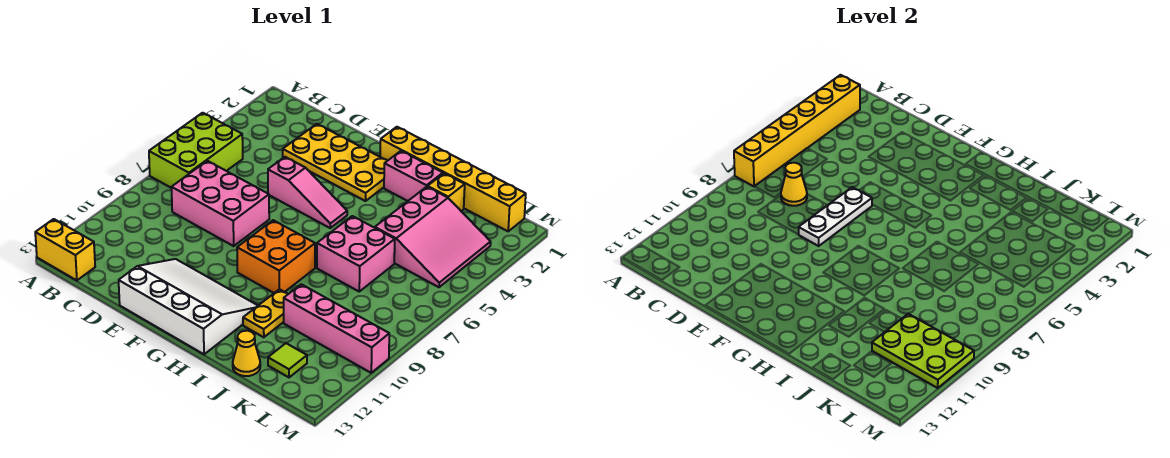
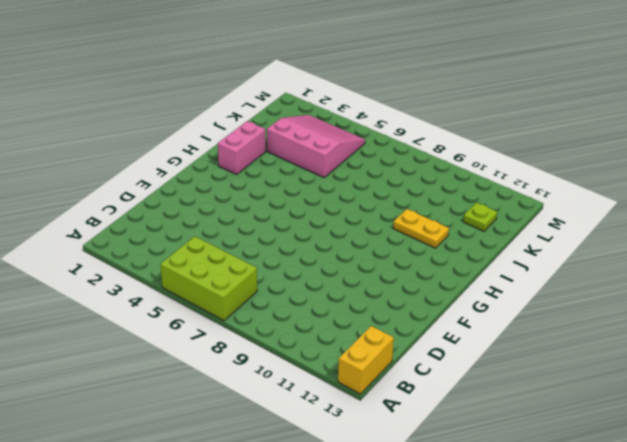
lime plate K12 level 1 -> lime tile K12 level 1
none -> pink brick C7:E8 level 1
none -> yellow plate D2:G3 level 1
none -> pink slope E5:G5 level 1 top E

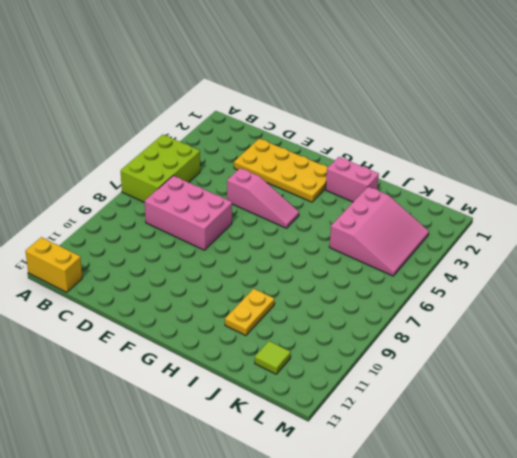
none -> white slope E11:H13 level 1 top 13
none -> yellow brick G1:L1 level 1
none -> orange brick G8:H9 level 1

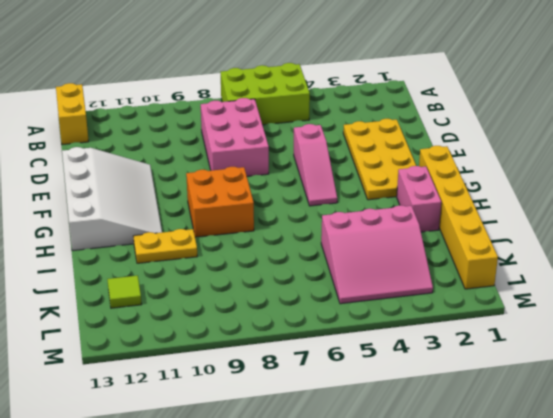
none -> pink brick I6:J7 level 1
none -> yellow brick J2 level 1
none -> pink brick J10:M10 level 1

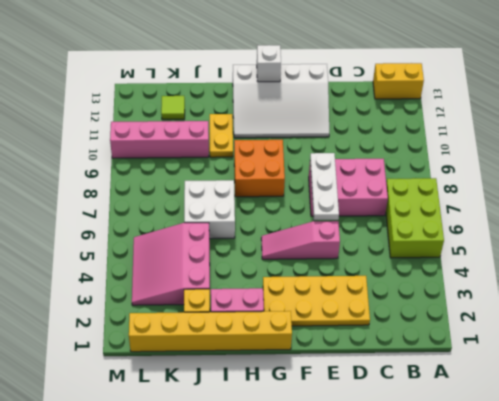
white brick G13 level 2 -> none
white brick I6:J7 level 1 -> pink brick I6:J7 level 1
none -> yellow cone J13 level 1
none -> yellow brick A2:A7 level 2
none -> yellow cone C7 level 2

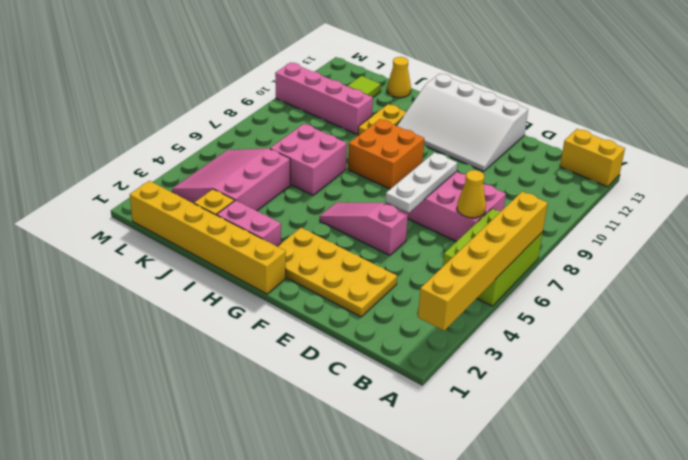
none -> lime plate K10:M11 level 2

